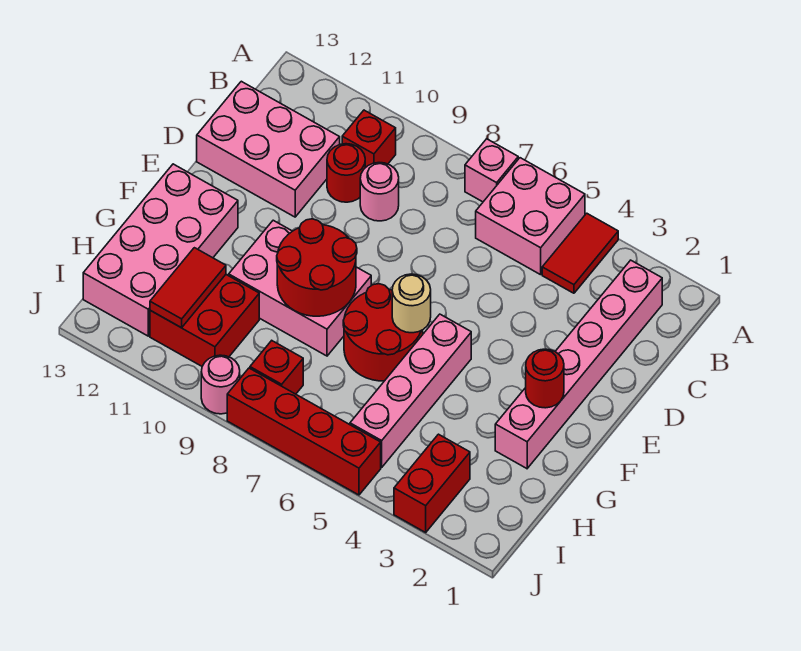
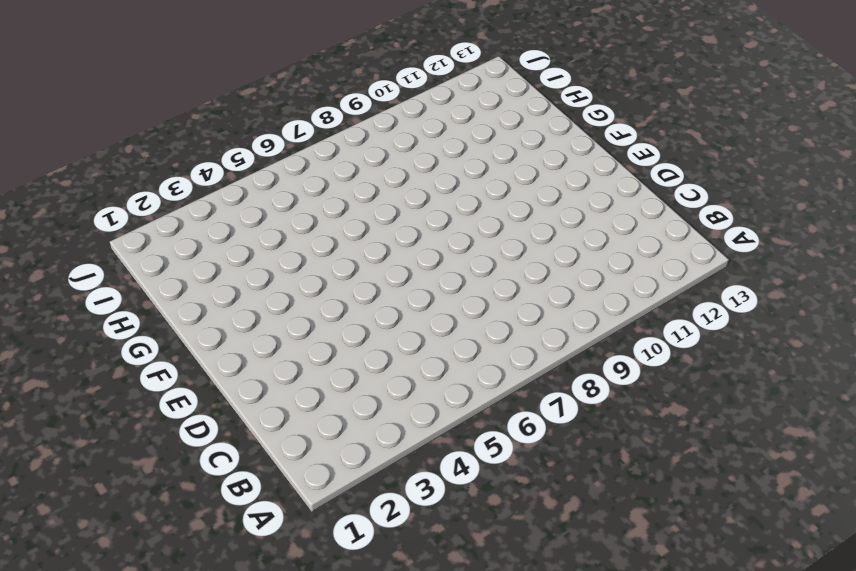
none -> red tile A4:B4 level 1
none -> pink brick A5:B6 level 1
none -> pink brick A7 level 1

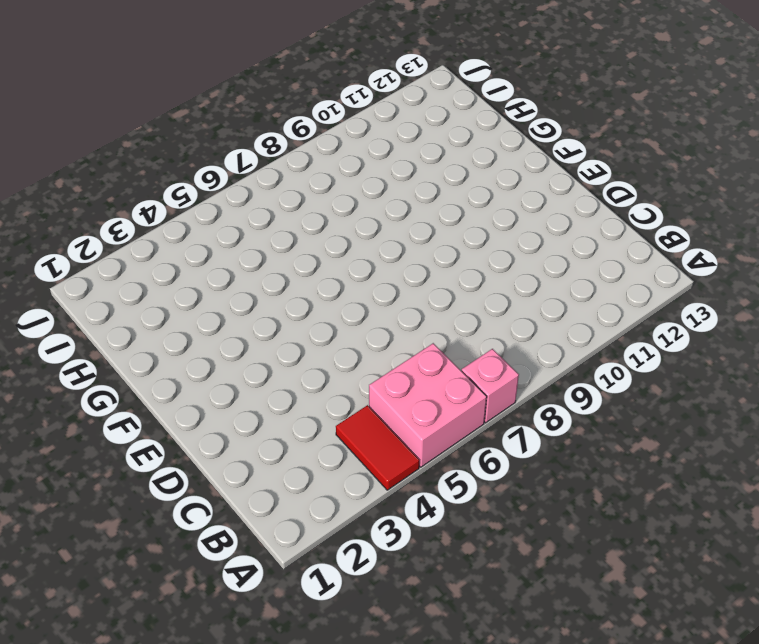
none -> pink brick B2:G2 level 1
none -> red brick B10 level 1
none -> pink round brick C9 level 1

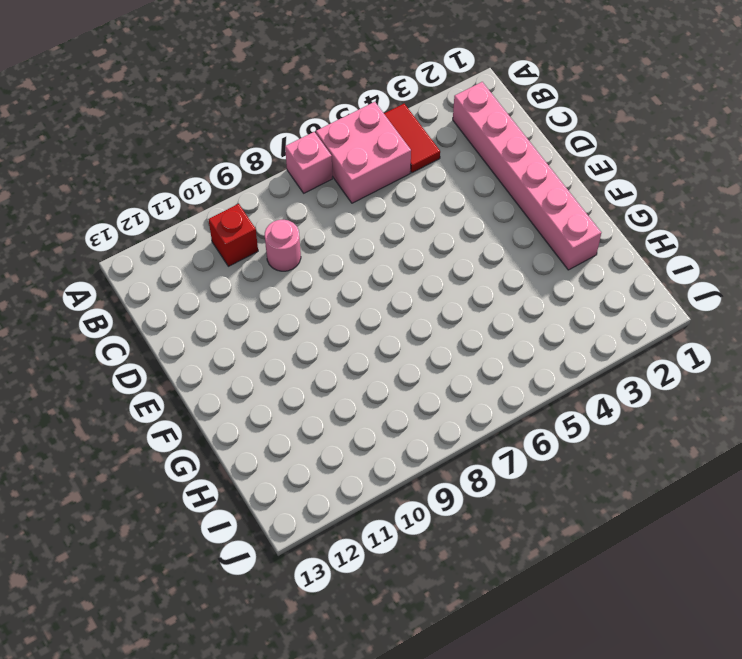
none -> red round brick C10 level 1
none -> pink brick C11:D13 level 1
none -> pink brick F5:I5 level 1

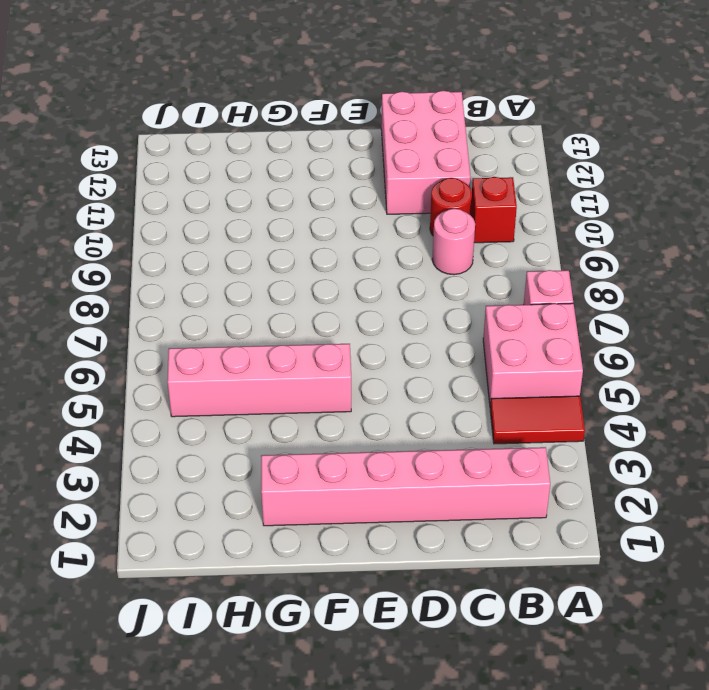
none -> red round brick F6:G7 level 1
none -> pink brick F8:G10 level 1
none -> pink brick F12:I13 level 1

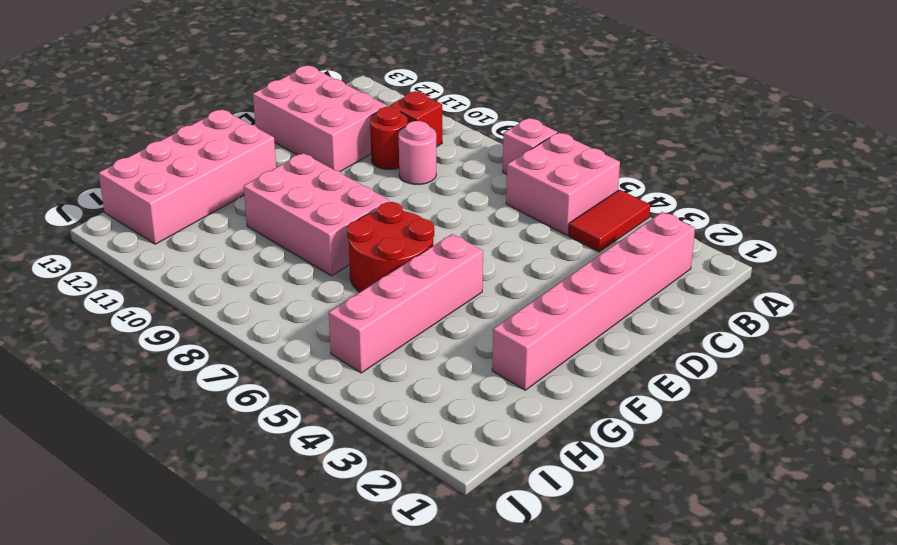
none -> red brick H10:I11 level 1
none -> red brick I3:J3 level 1
none -> red brick I8 level 1

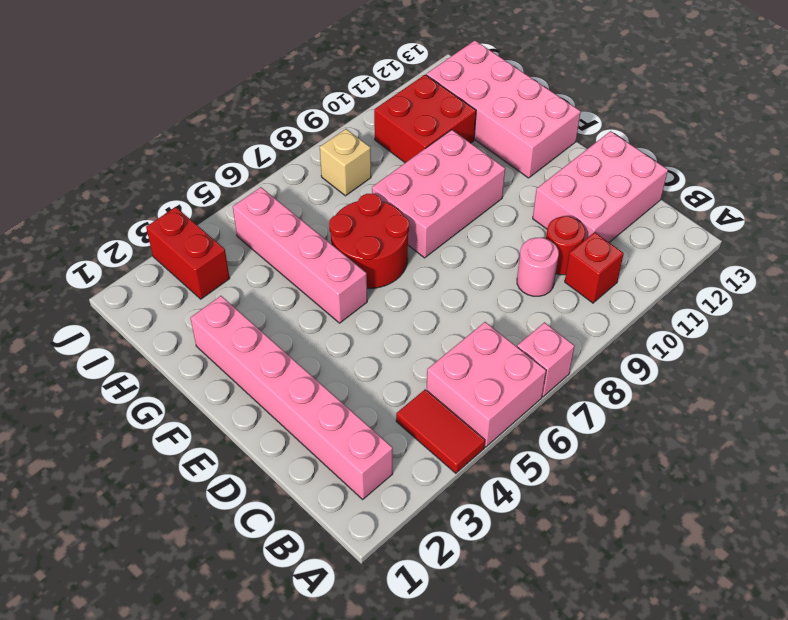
tan brick I8 level 1 -> red brick I8 level 1
none -> red brick J5:J8 level 1
none -> pink round brick J9 level 1
none -> red round brick F2 level 2

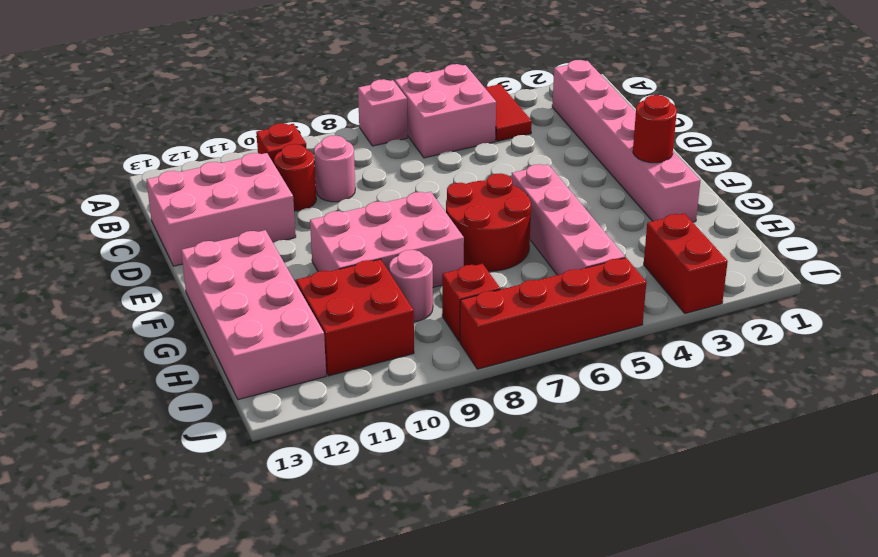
pink round brick H9 level 1 -> pink round brick J9 level 1
none -> tan round brick F6 level 2
none -> red round brick F8:G9 level 2
none -> red tile H11:I11 level 2

